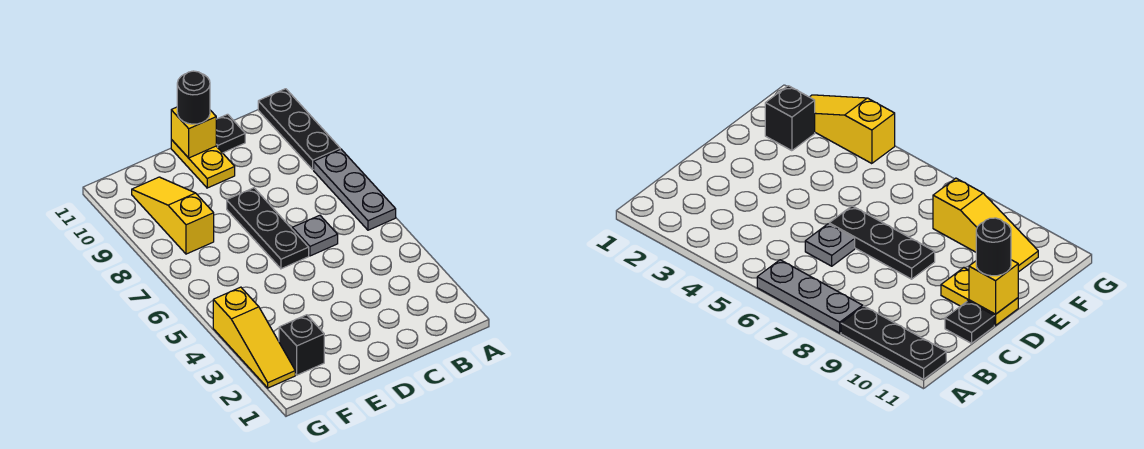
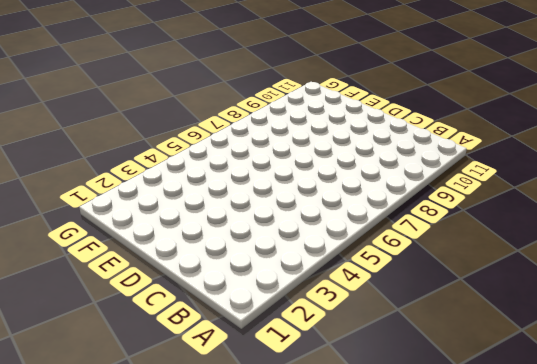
none -> grey plate A6:A8 level 1
none -> black plate A9:A11 level 1

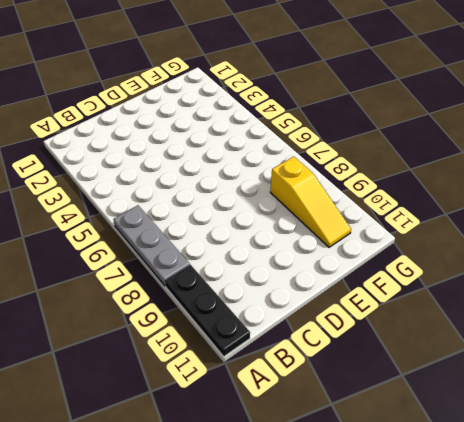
none -> grey plate C6 level 1
none -> black plate C11 level 1

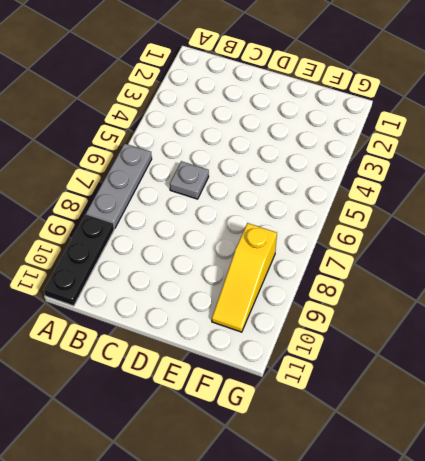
none -> black plate C11 level 1
none -> black plate D6:D8 level 1

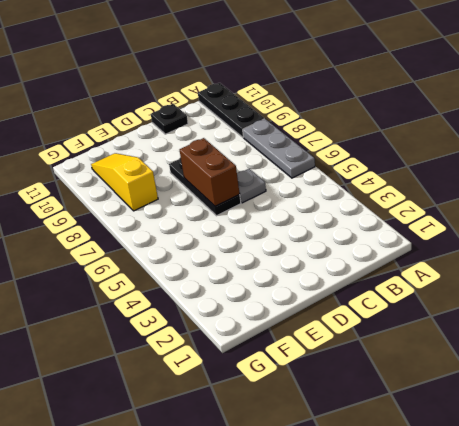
brown brick D6:D7 level 2 -> none
none -> yellow plate D10:D11 level 1
none -> black brick F2 level 1

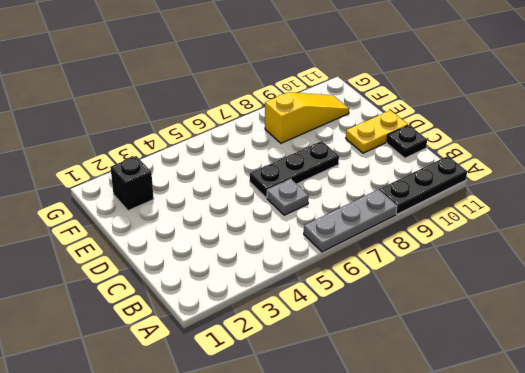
none -> yellow slope G2:G4 level 1 top 4
none -> yellow brick D11 level 2

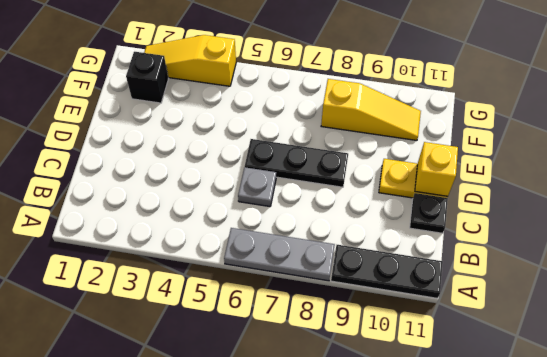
none -> black round brick D11 level 3

